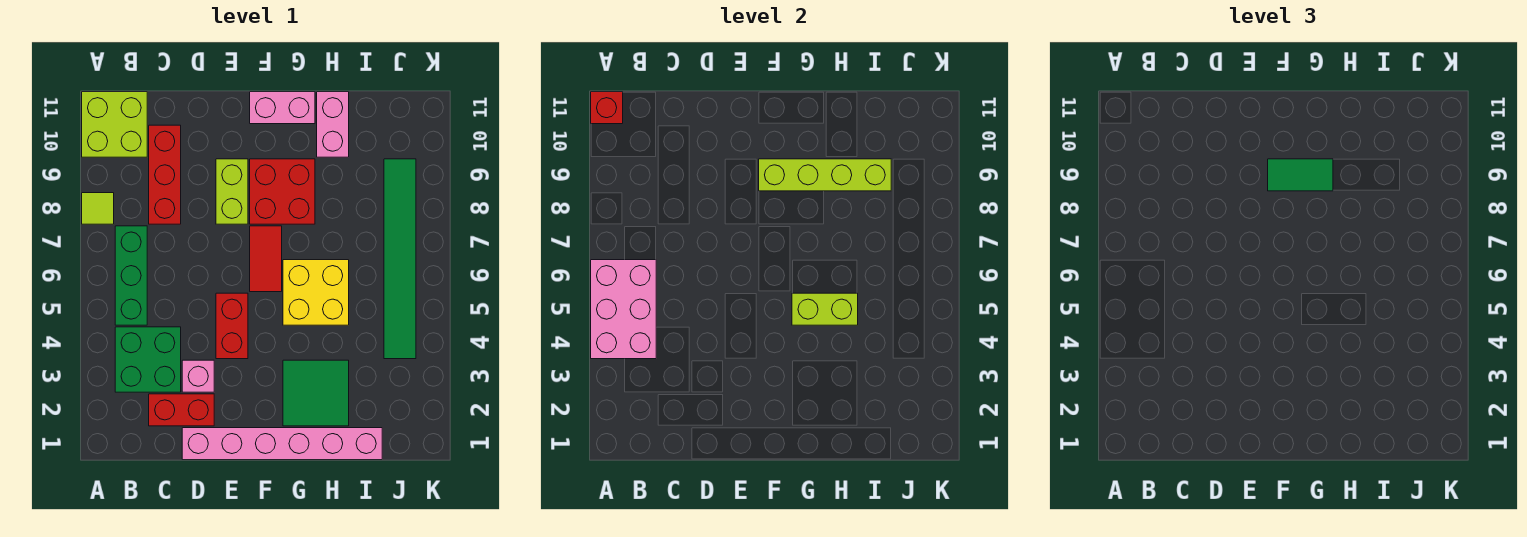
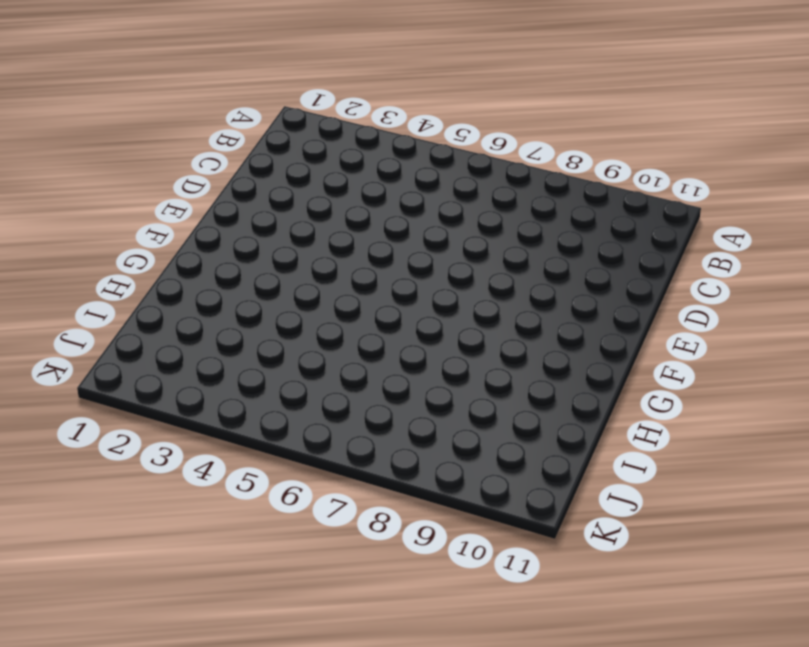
none -> lime tile A8 level 1
none -> lime brick A10:B11 level 1
none -> green brick B3:C4 level 1

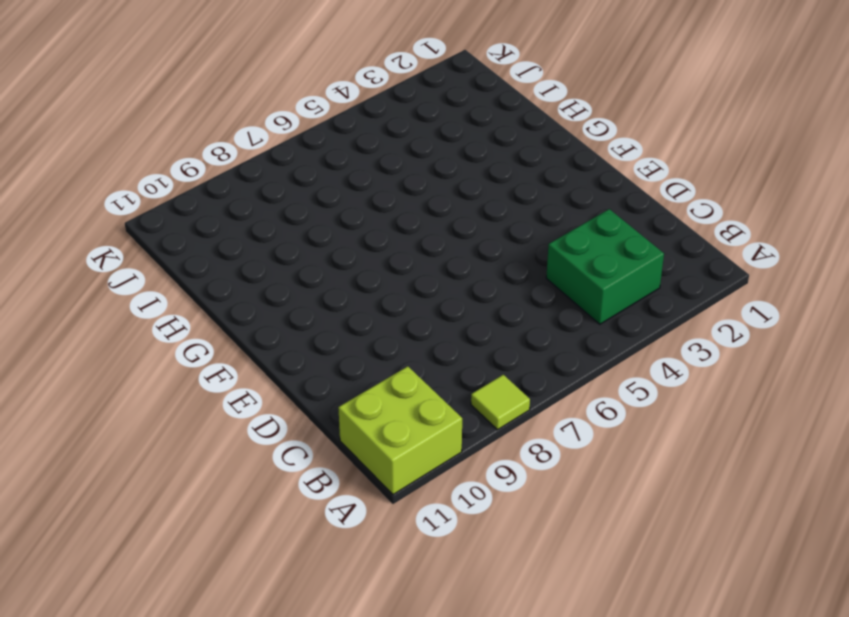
none -> green brick B5:B7 level 1
none -> red brick C2:D2 level 1
none -> red brick C8:C10 level 1

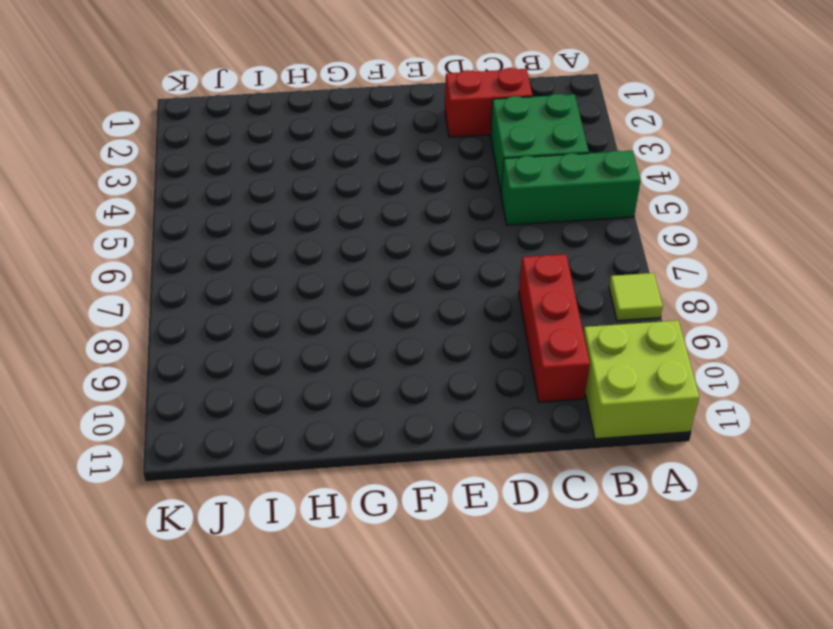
green brick A5:C5 level 1 -> green brick B5:B7 level 1
none -> pink brick D1:I1 level 1
none -> pink brick D3 level 1
none -> red brick E4:E5 level 1

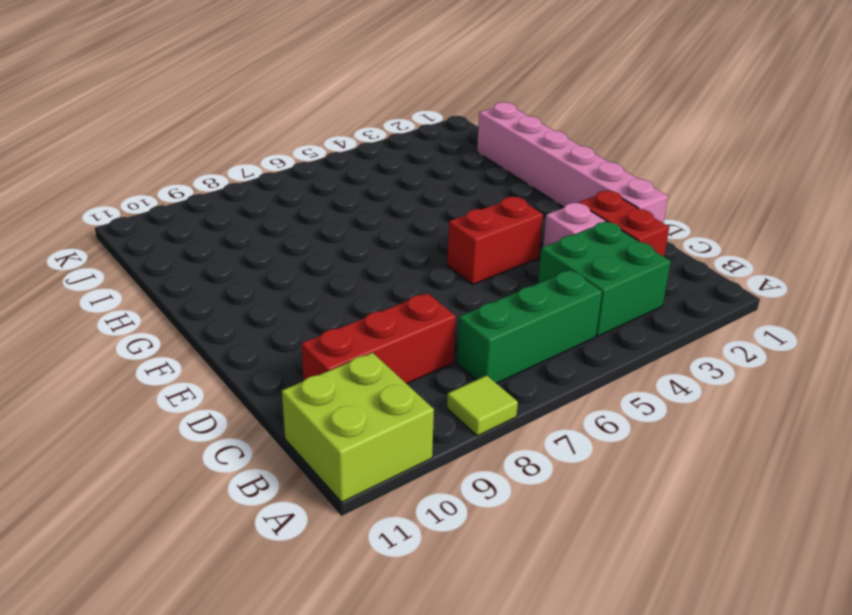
none -> lime brick E8:E9 level 1
none -> red tile F6:F7 level 1
none -> red brick F8:G9 level 1

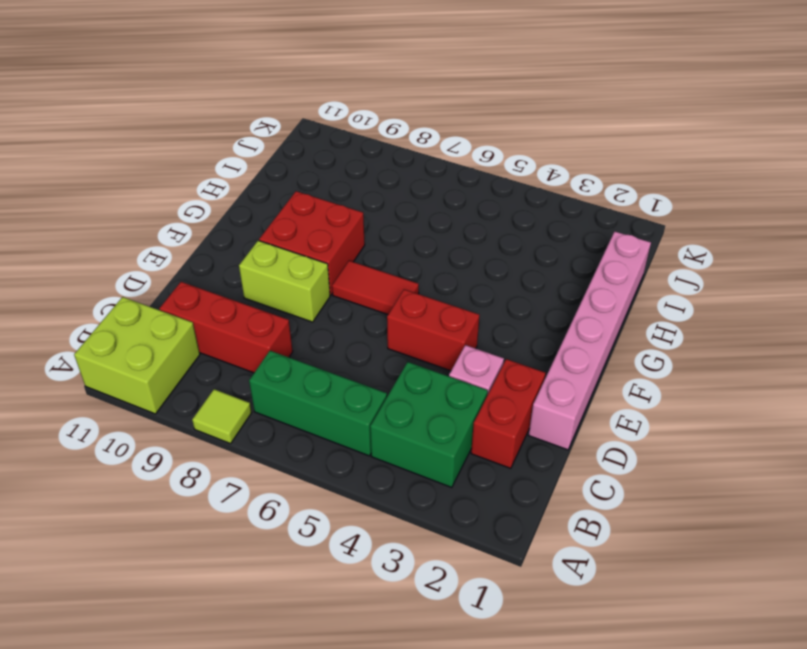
none -> pink brick F11:G11 level 1
none -> green tile G2:H3 level 1
none -> yellow brick G5:H6 level 1

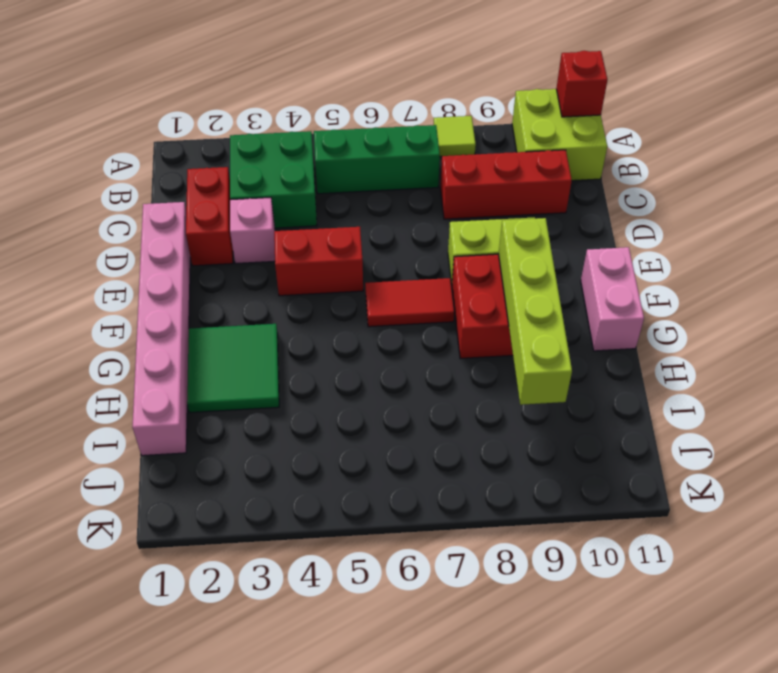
none -> yellow brick G5:H6 level 1
none -> pink brick H10:H11 level 1
none -> green tile J4:J9 level 1

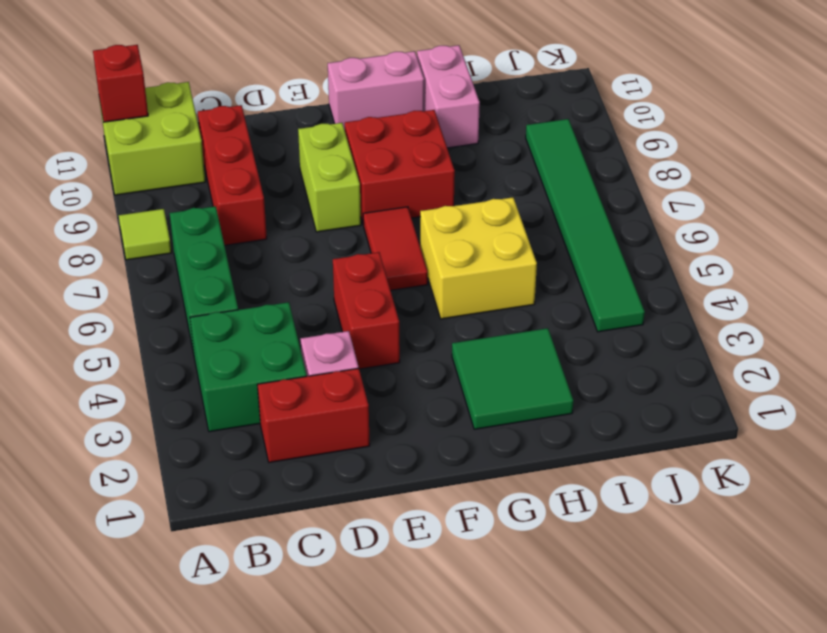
none -> pink brick D1:I1 level 1
none -> pink brick A4:B6 level 2
none -> lime brick F9:I9 level 2

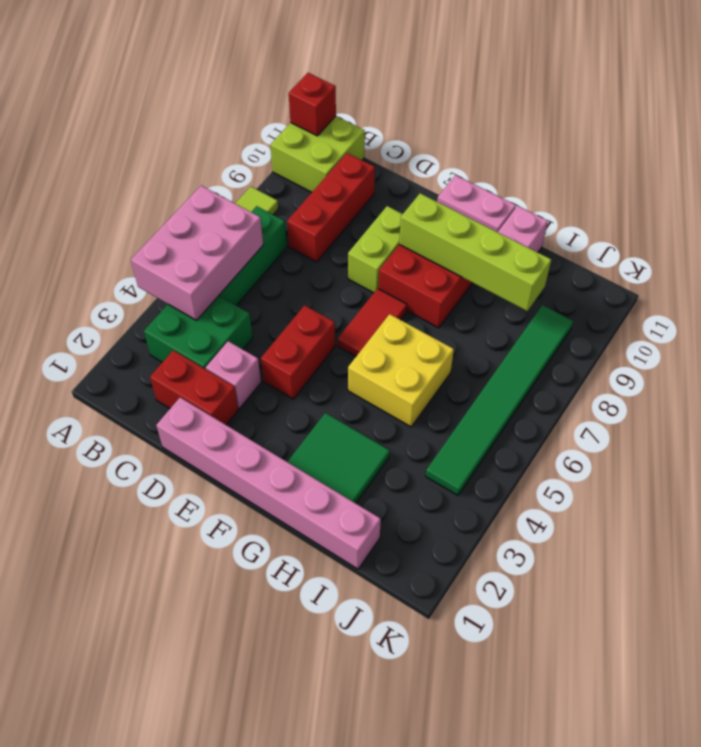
none -> lime brick G5:H5 level 2
none -> green tile F9:G9 level 3

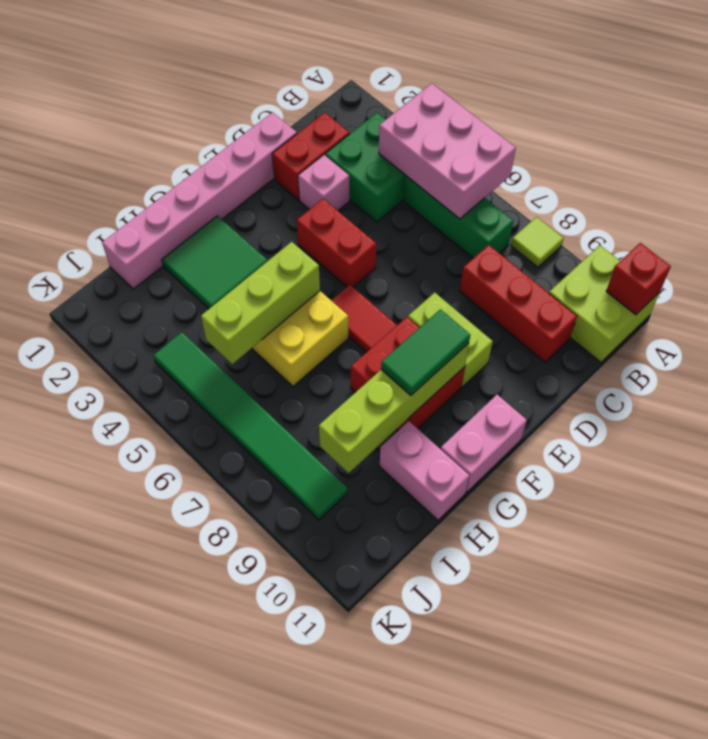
lime brick G5:I5 level 2 -> lime brick G5:H5 level 2

